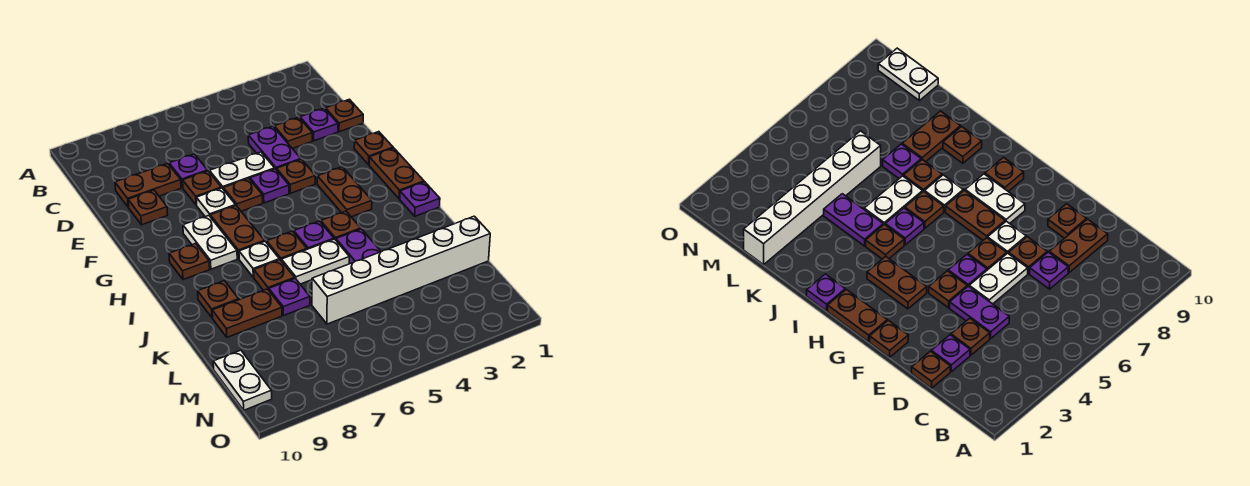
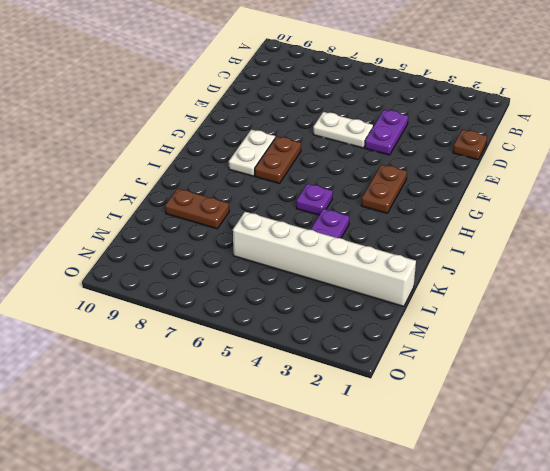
none -> purple plate D2 level 1
none -> brown plate D3 level 1
none -> purple plate D7 level 1
none -> brown plate D8:D9 level 1

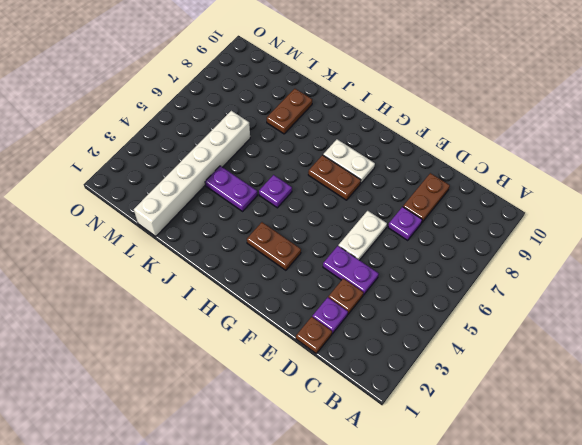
none -> brown plate E7 level 1
none -> brown plate E9 level 1
none -> brown plate F1 level 1
none -> brown plate F4 level 1

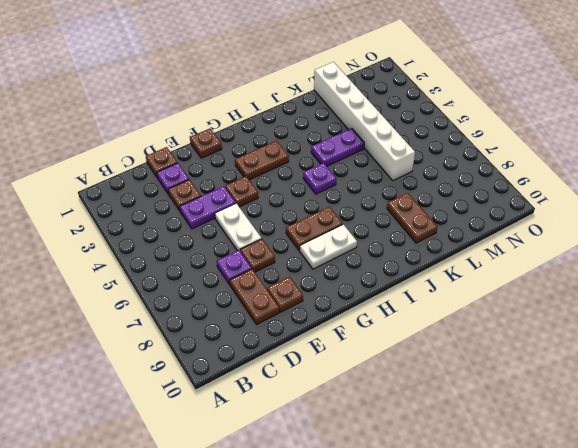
none -> purple plate F5 level 1
none -> brown plate F6 level 1
none -> white plate F7 level 1
none -> brown plate G1:H1 level 1

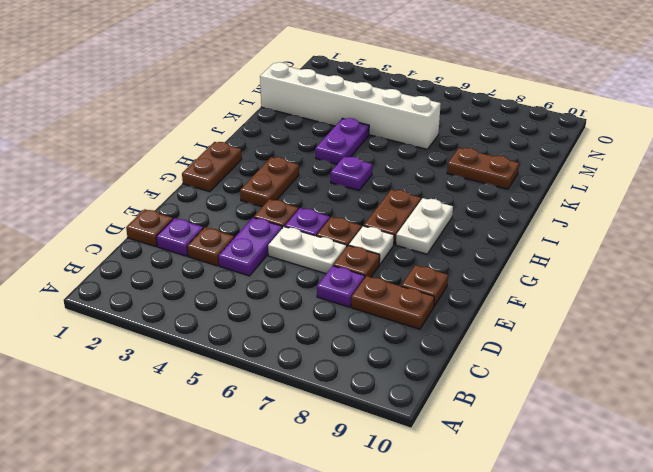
none -> brown plate F1 level 1
none -> brown plate H9 level 1
none -> purple plate I1 level 1
none -> brown plate I4 level 1

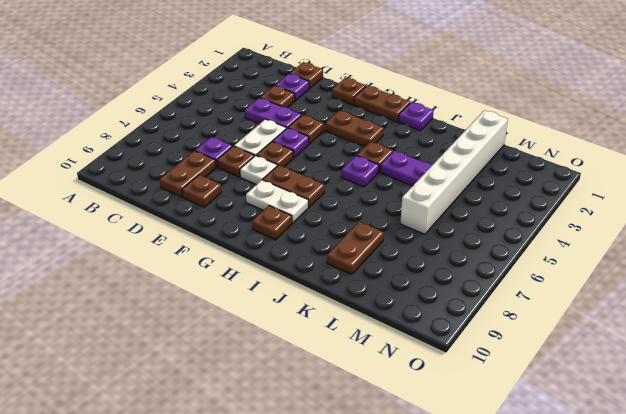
none -> brown plate I6 level 1
none -> white plate I7 level 1
none -> white plate J5:J6 level 1
none -> brown plate J7 level 1

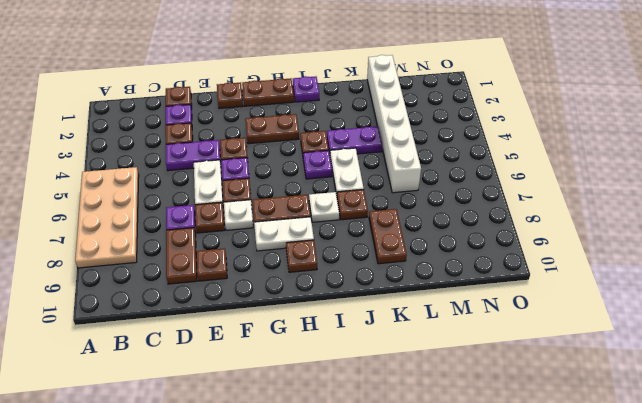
tan plate A5:B8 level 1 -> none
none -> brown plate I6 level 1
none -> brown plate J9 level 1
none -> purple plate K7 level 1
none -> white plate M10:N10 level 1

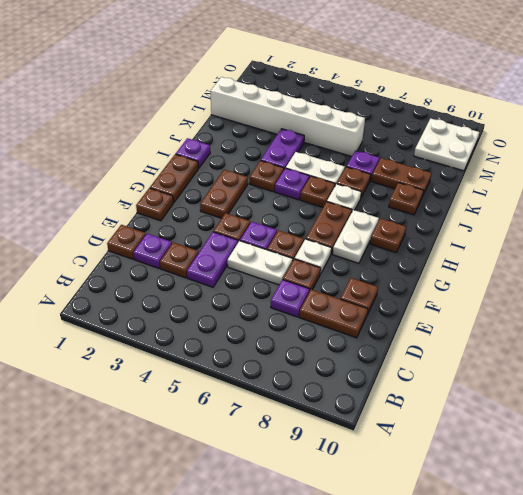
white plate M9:N10 level 1 -> white plate M10:N10 level 1

